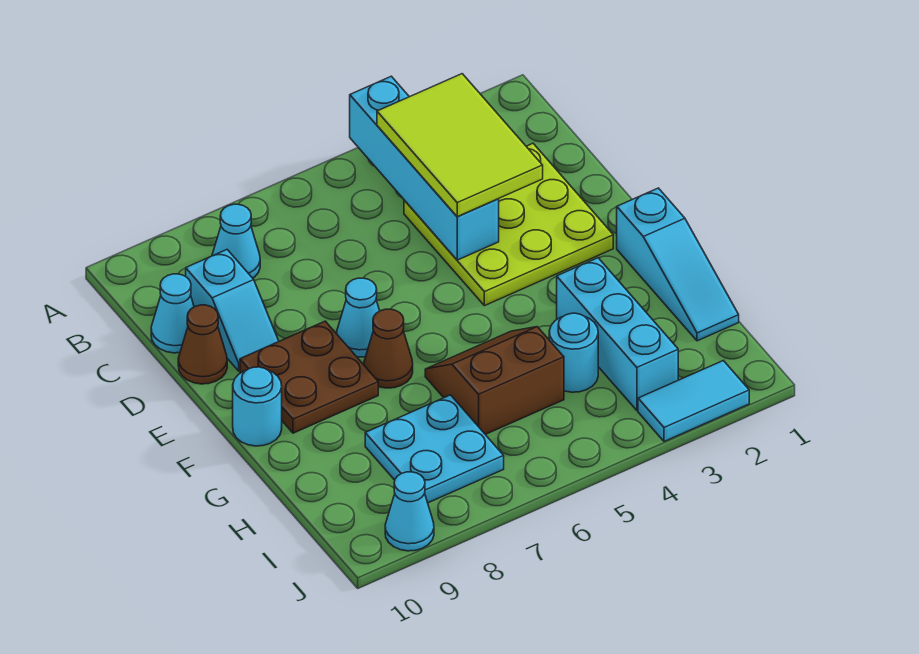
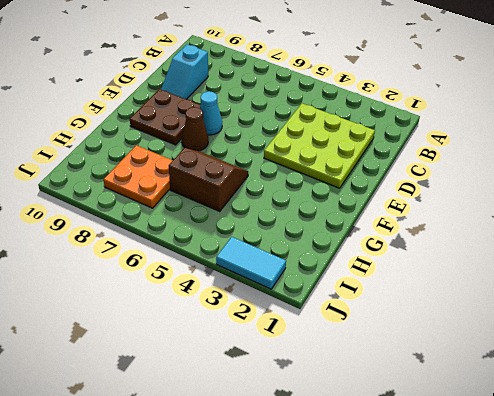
orange plate H7:I8 level 1 -> cyan plate H7:I8 level 1
none -> cyan cone B8 level 1
none -> cyan cone C10 level 1
none -> brown cone D10 level 1

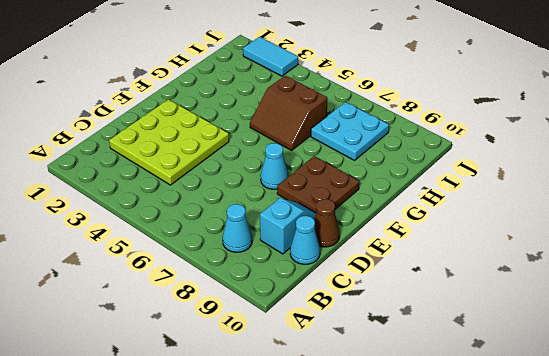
none -> cyan slope F1:H1 level 1 top F
none -> brown cone F7 level 1
none -> cyan round brick F10 level 1

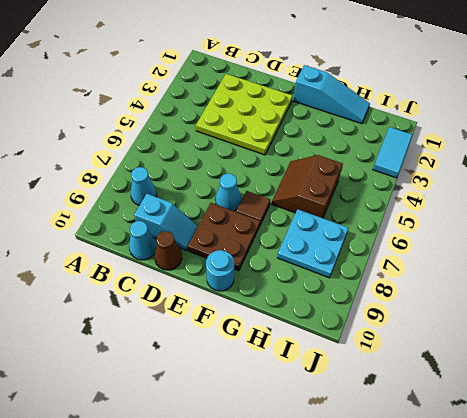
brown tile F7 level 1 -> brown cone F7 level 1
none -> cyan brick G3:I3 level 1
none -> cyan round brick H4 level 1
none -> cyan cone J9 level 1

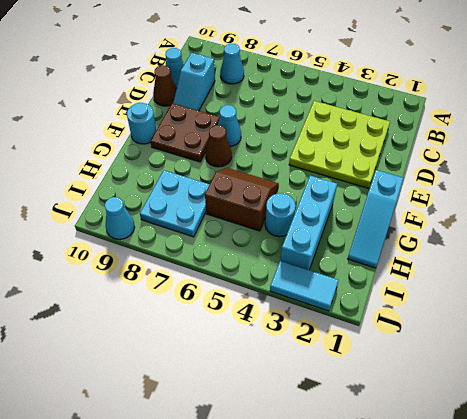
none -> cyan brick A4:D4 level 2
none -> lime tile B3:D4 level 3

